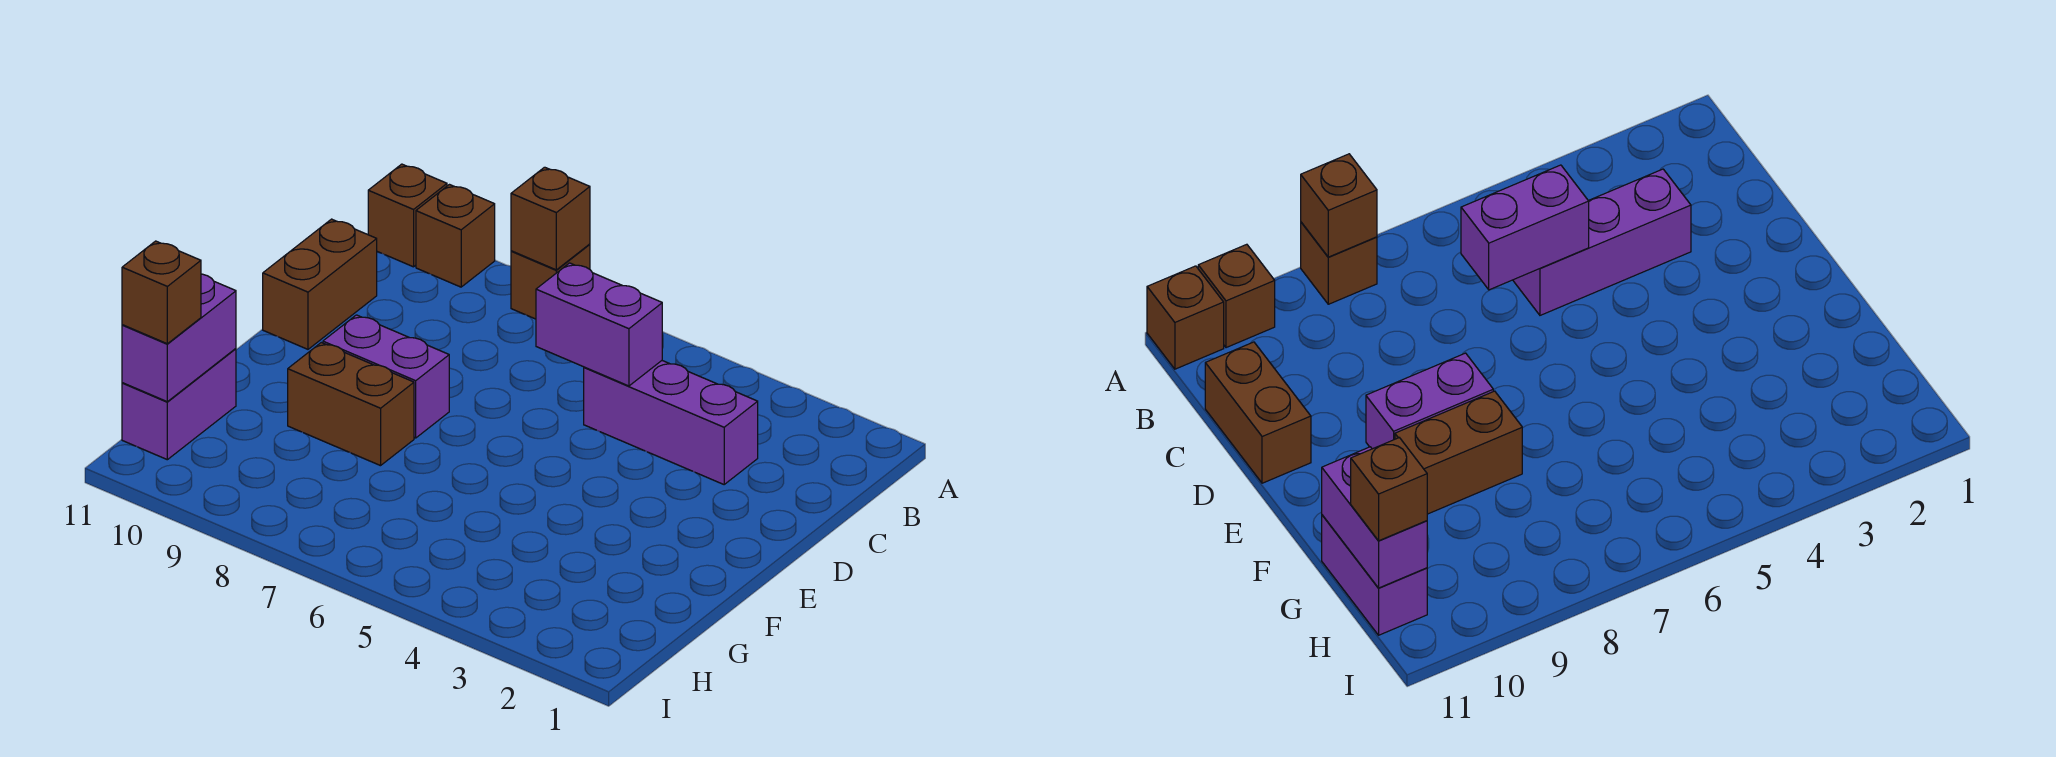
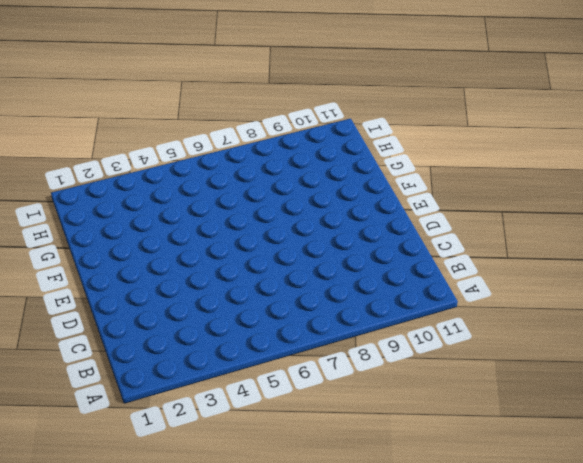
none -> brown brick A8 level 1
none -> brown brick A10 level 1
none -> brown brick A11 level 1

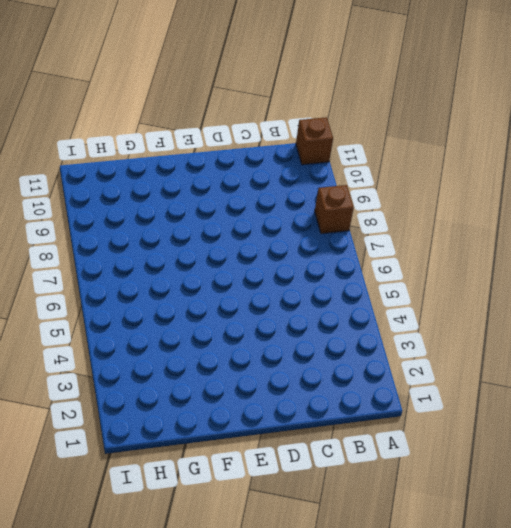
none -> brown brick A10 level 1
none -> purple brick C3:C5 level 1
none -> brown brick C11:D11 level 1

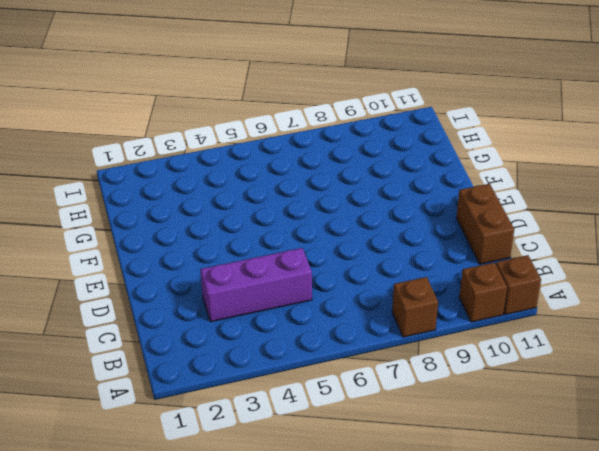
none -> purple brick E8:E9 level 1
none -> brown brick F8:F9 level 1
none -> purple brick G11:H11 level 1

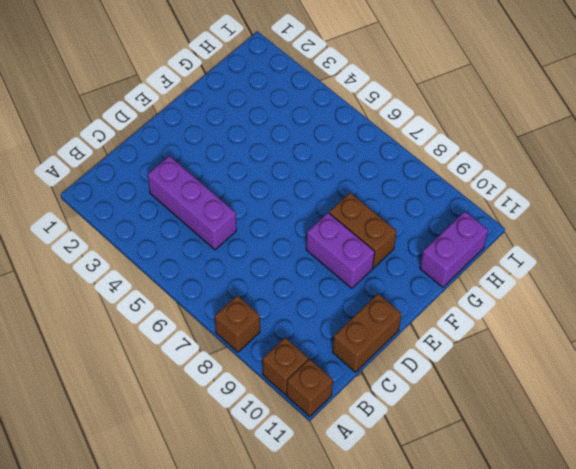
none -> brown brick A8 level 2
none -> purple brick C5:C6 level 2
none -> purple brick G11:H11 level 2

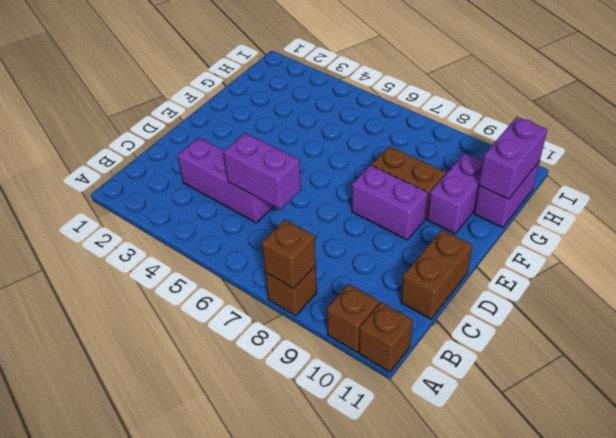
purple brick F10:G10 level 1 -> none
none -> brown brick H11 level 3

